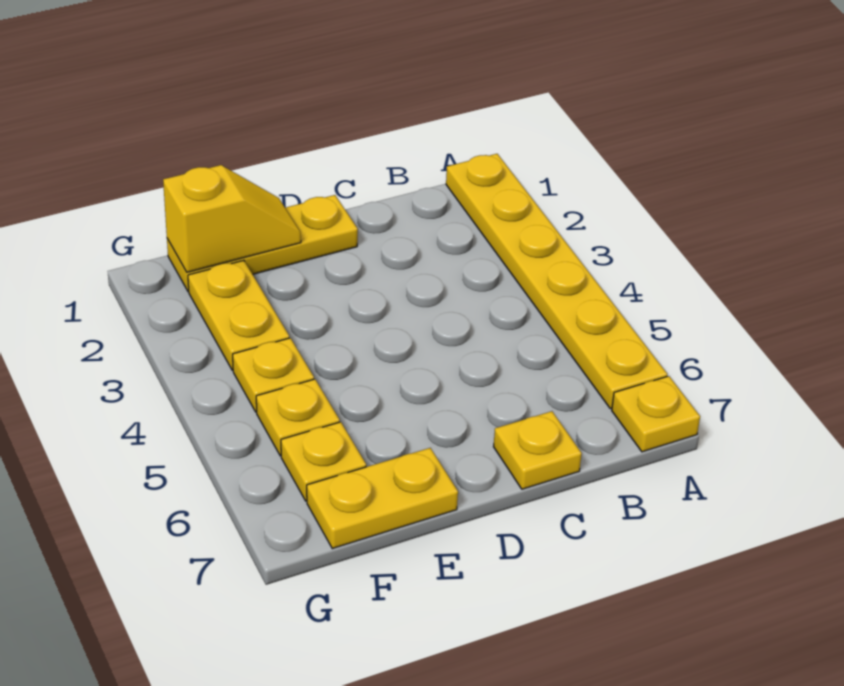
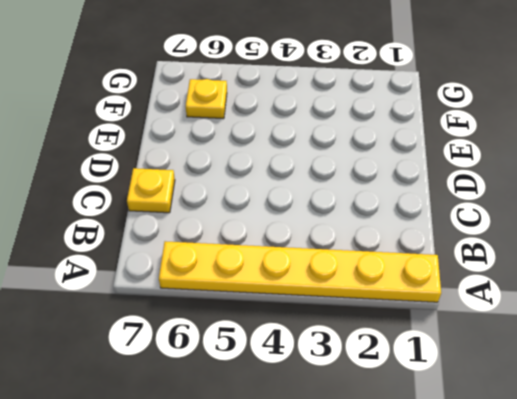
none -> yellow plate A7 level 1
none -> yellow plate D1:F1 level 1

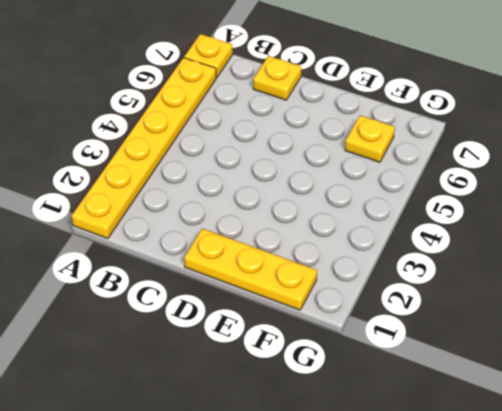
none -> yellow plate E7:F7 level 1
none -> yellow plate F2:F3 level 1

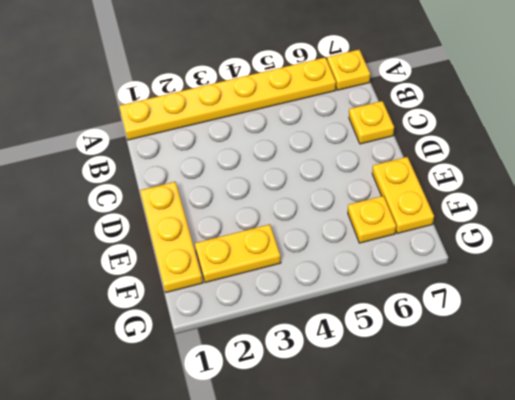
none -> yellow plate F4 level 1
none -> yellow plate F5 level 1

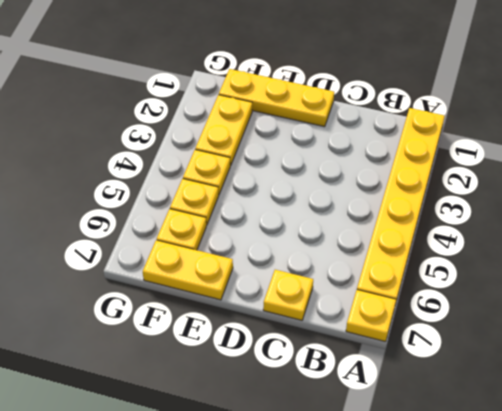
none -> yellow slope E1:F1 level 2 top F

